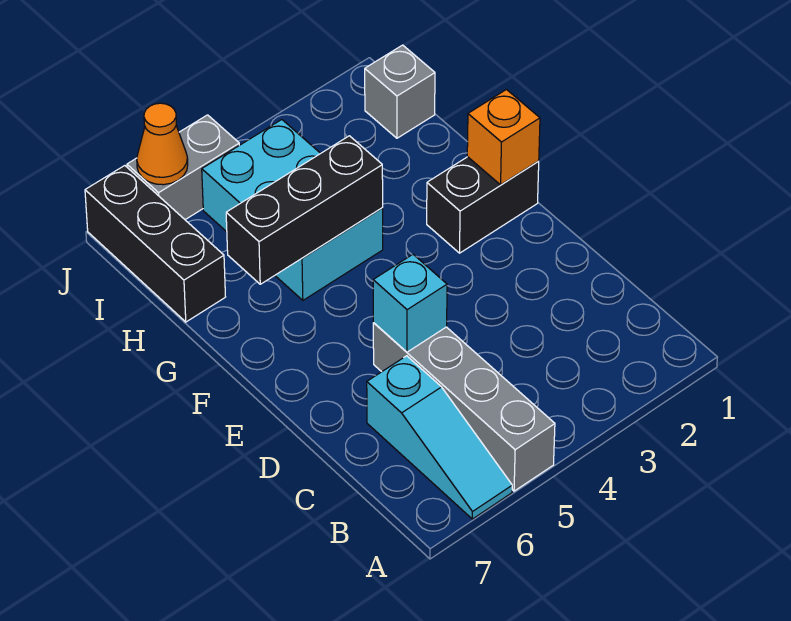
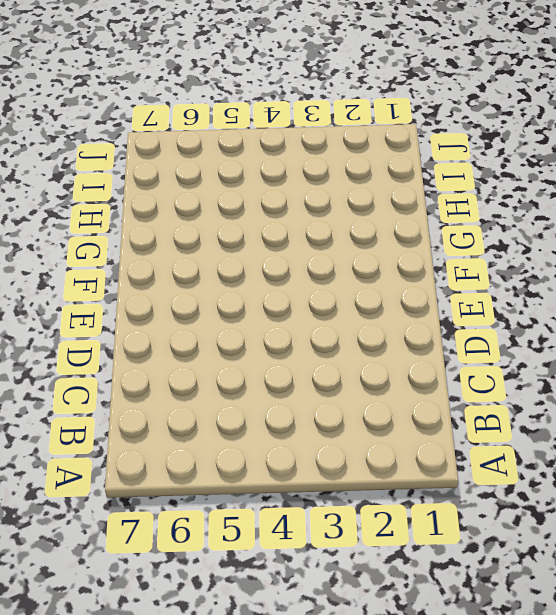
none -> grey brick A5:D5 level 1
none -> cyan slope A6:C6 level 1 top C

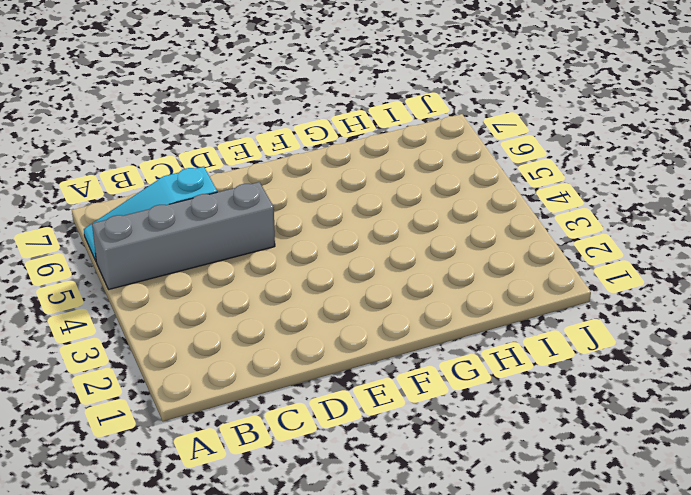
none -> black brick F1:F2 level 1
none -> cyan brick G4:I5 level 1

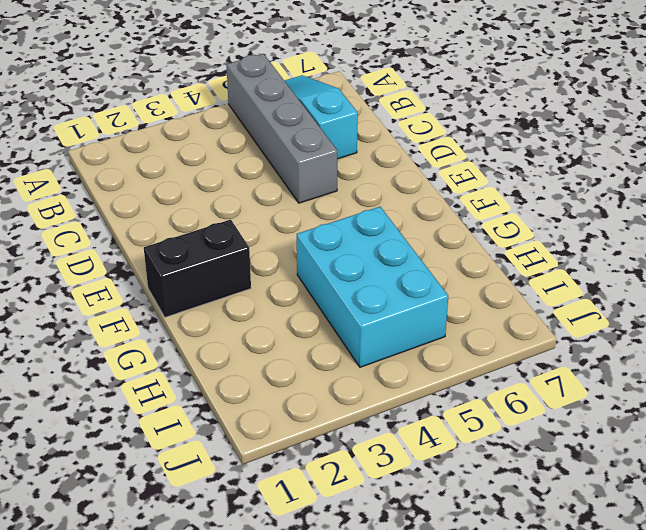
none -> black brick H7:J7 level 1
none -> grey brick I1 level 1

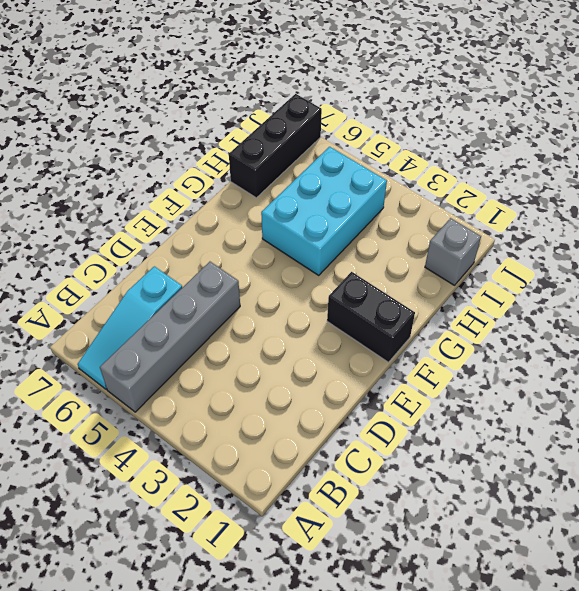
none -> grey brick J5:J6 level 1
none -> cyan brick D5 level 2

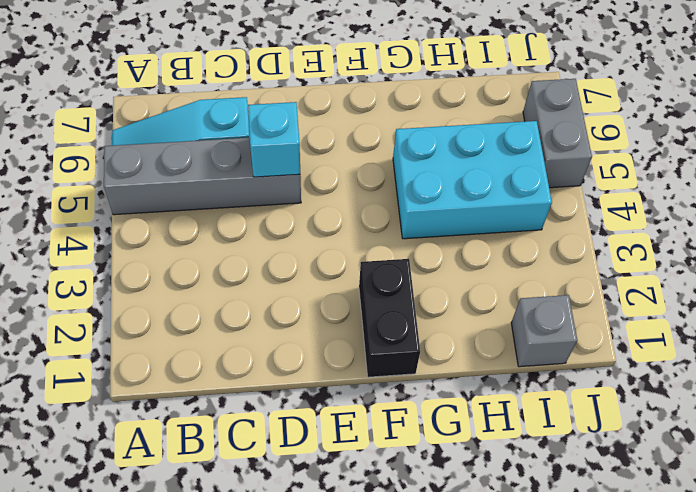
none -> black brick H7:J7 level 1
none -> orange brick F1 level 2

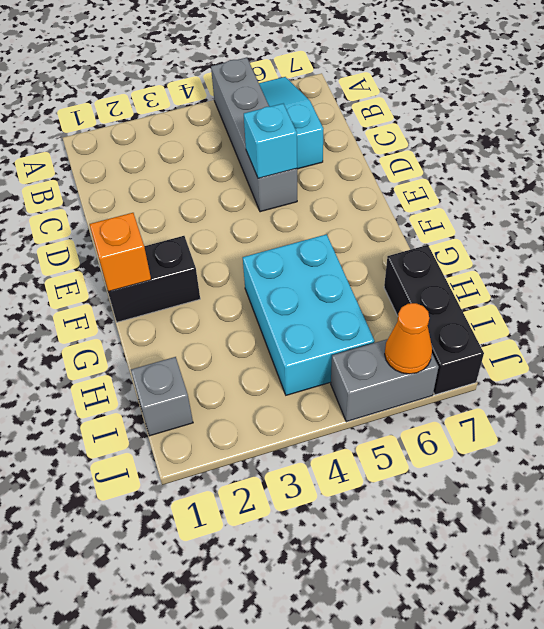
none -> black brick G4:G6 level 2

